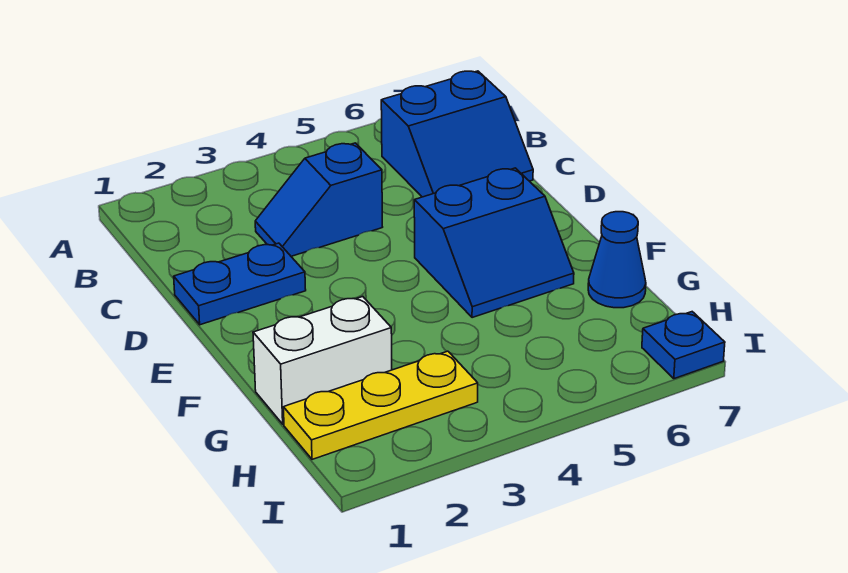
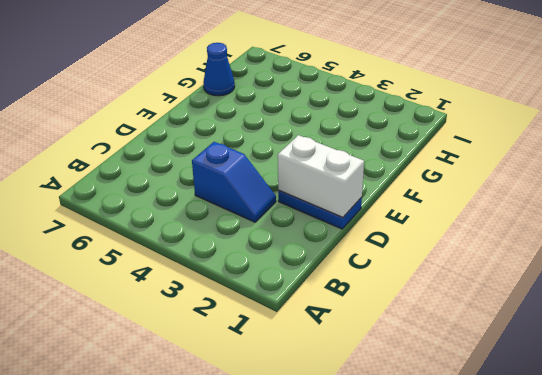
white brick D1:D2 level 2 -> white brick G1:G2 level 1
none -> blue slope B6:C7 level 1 top B
none -> blue slope E5:F6 level 1 top E

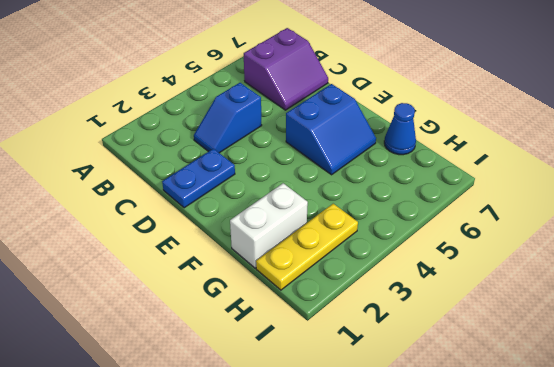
purple slope B6:C7 level 1 top B -> blue slope B6:C7 level 1 top B
none -> blue plate I7 level 1

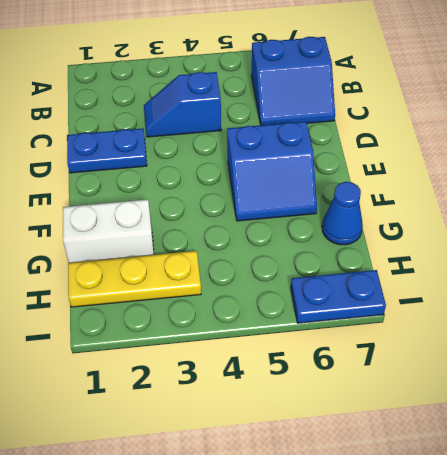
blue plate I6:I7 level 1 -> blue plate I7 level 1

